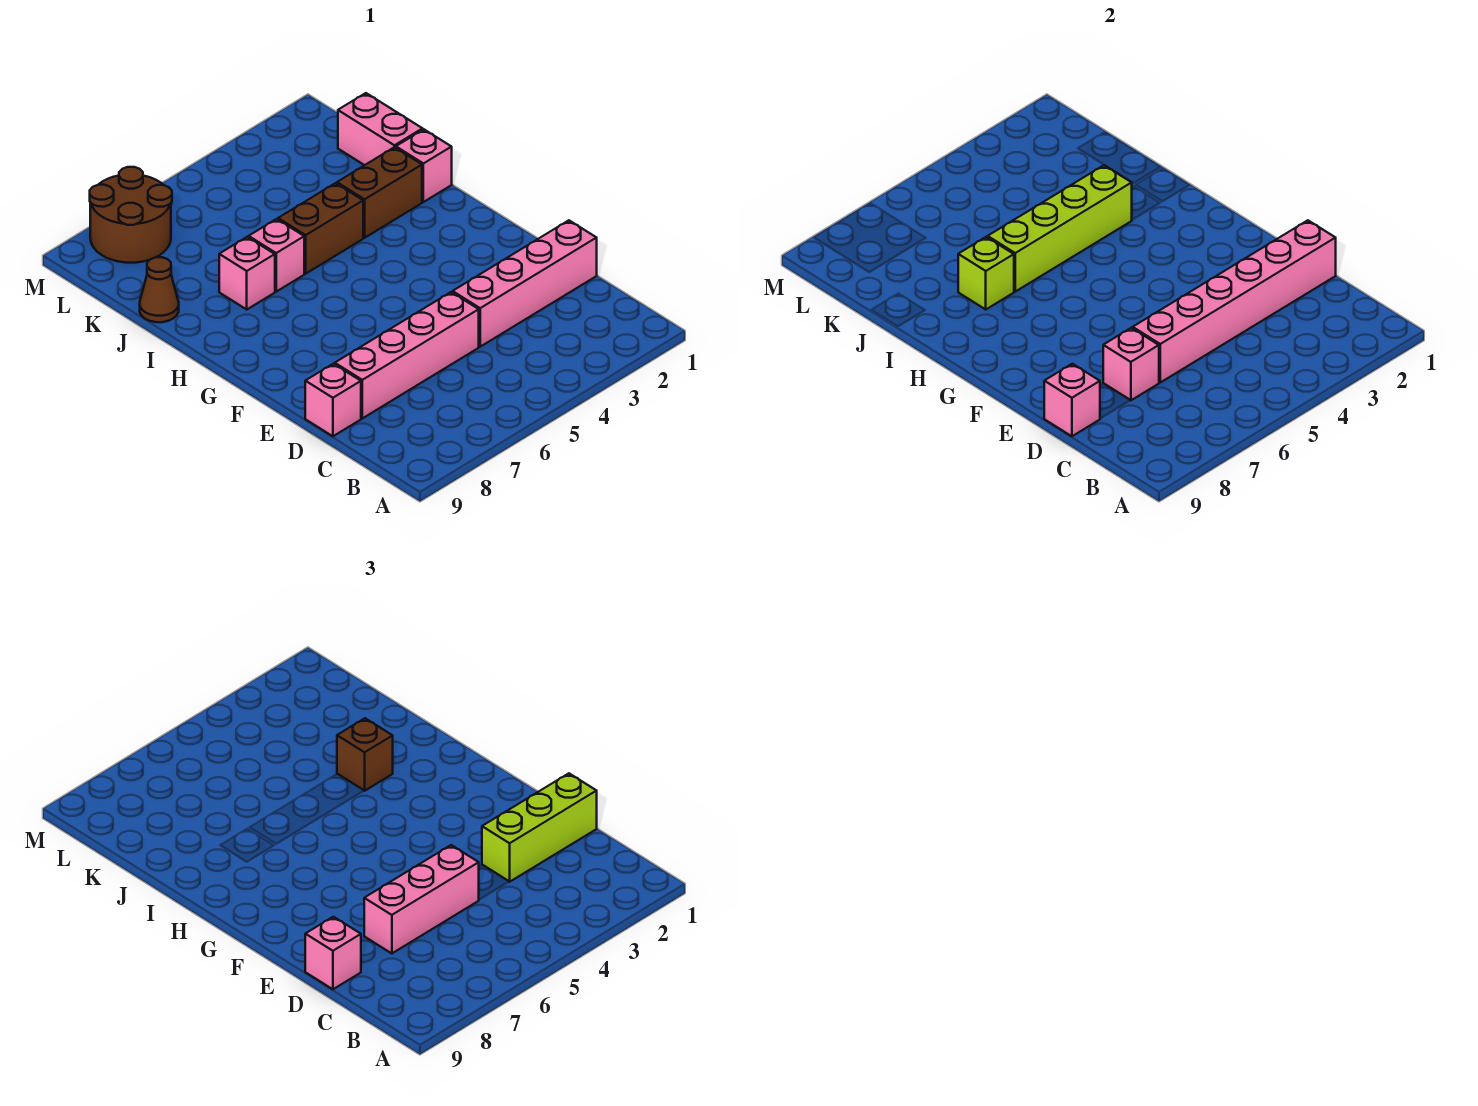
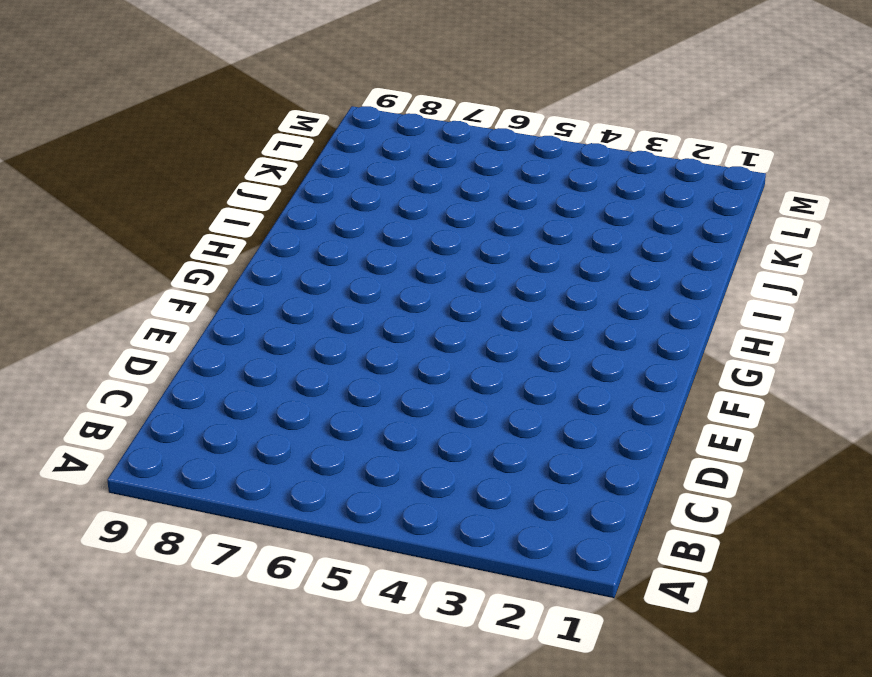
none -> pink brick D1:D4 level 1
none -> pink brick D5:D8 level 1
none -> pink brick D9 level 1

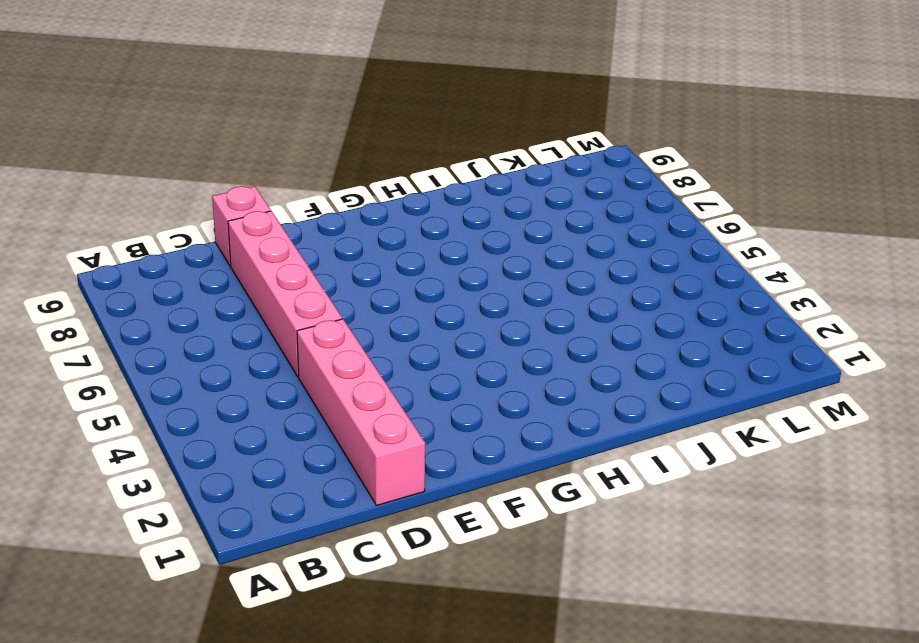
none -> pink brick I1 level 1
none -> brown brick I2:I3 level 1
none -> brown brick I4:I5 level 1

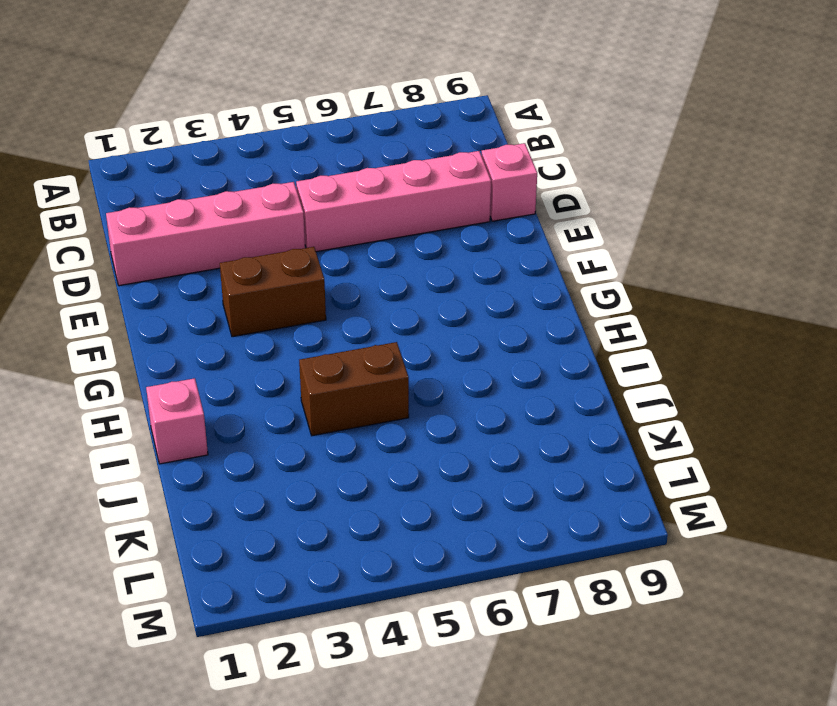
brown brick F3:F4 level 1 -> brown brick I2:I3 level 1
none -> pink brick I6 level 1
none -> pink brick I7 level 1
none -> pink brick J1:K1 level 1

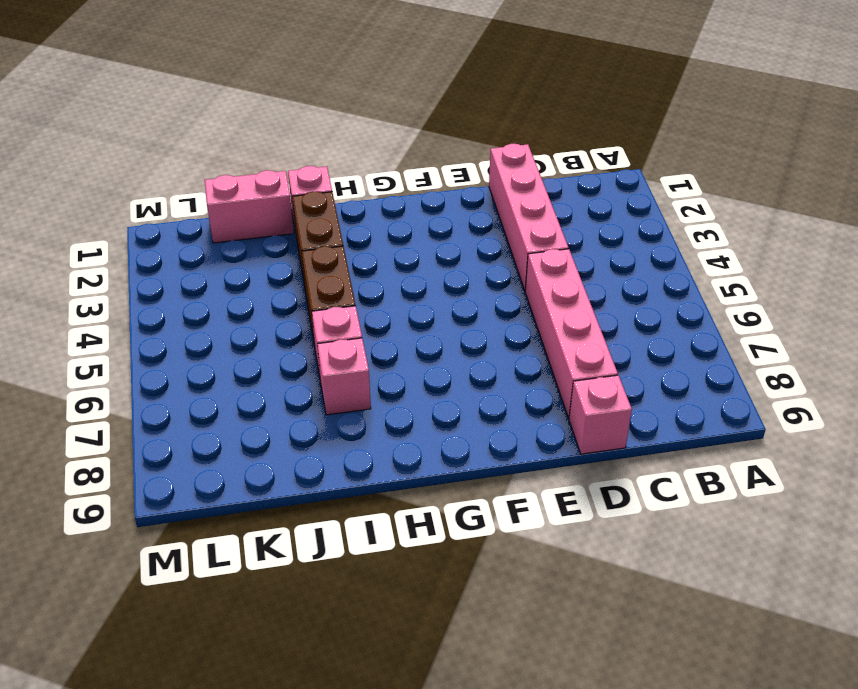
none -> brown cone J9 level 1
none -> brown round brick L7:M8 level 1
none -> pink brick D1:D6 level 2

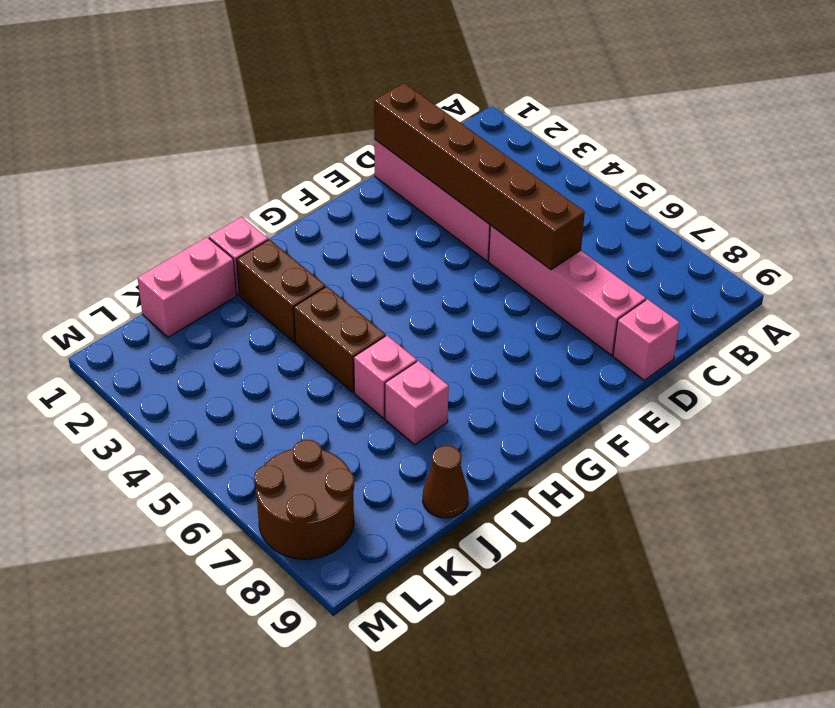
brown brick D1:D6 level 2 -> pink brick D1:D6 level 2
none -> pink brick D7 level 2
none -> pink brick D9 level 2
none -> lime brick I3:I6 level 2

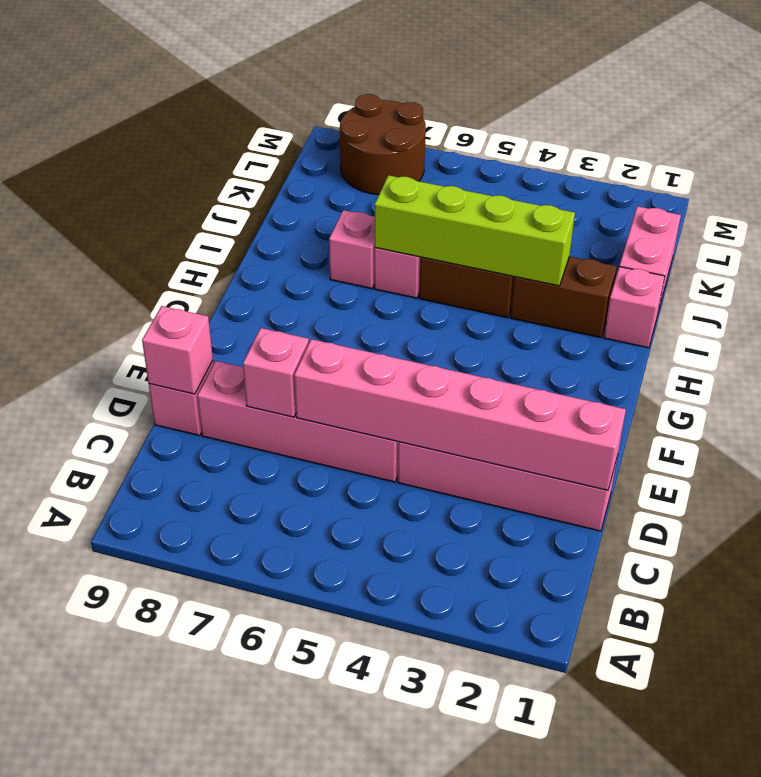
none -> brown cone J9 level 1
none -> lime brick I7 level 2
none -> lime brick D1:D3 level 3

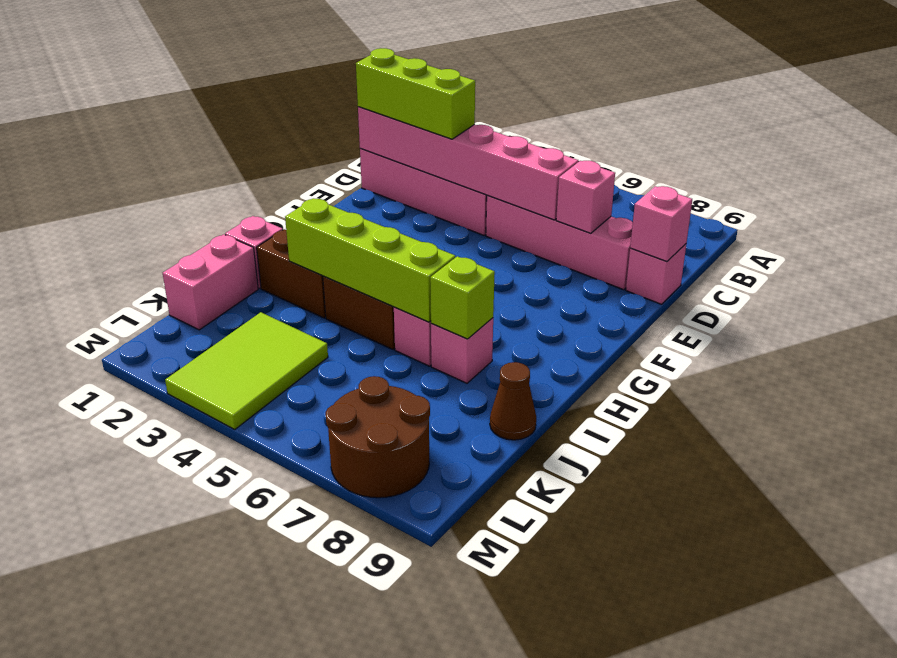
lime tile K3:M4 level 1 -> none
none -> pink brick D5:D7 level 3
none -> pink brick D9 level 3
none -> brown brick I3 level 3

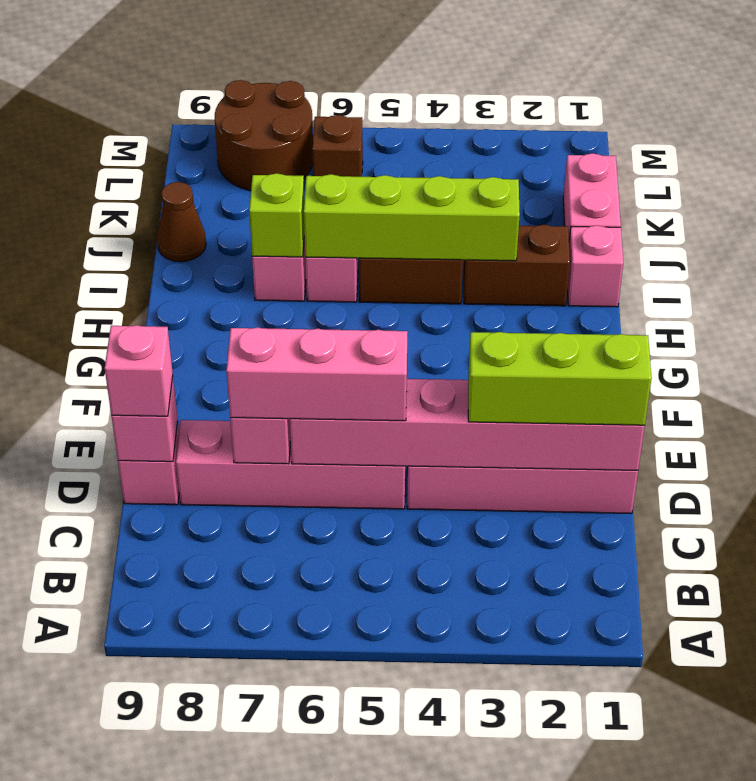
brown brick L6 level 1 -> brown brick I3 level 3

